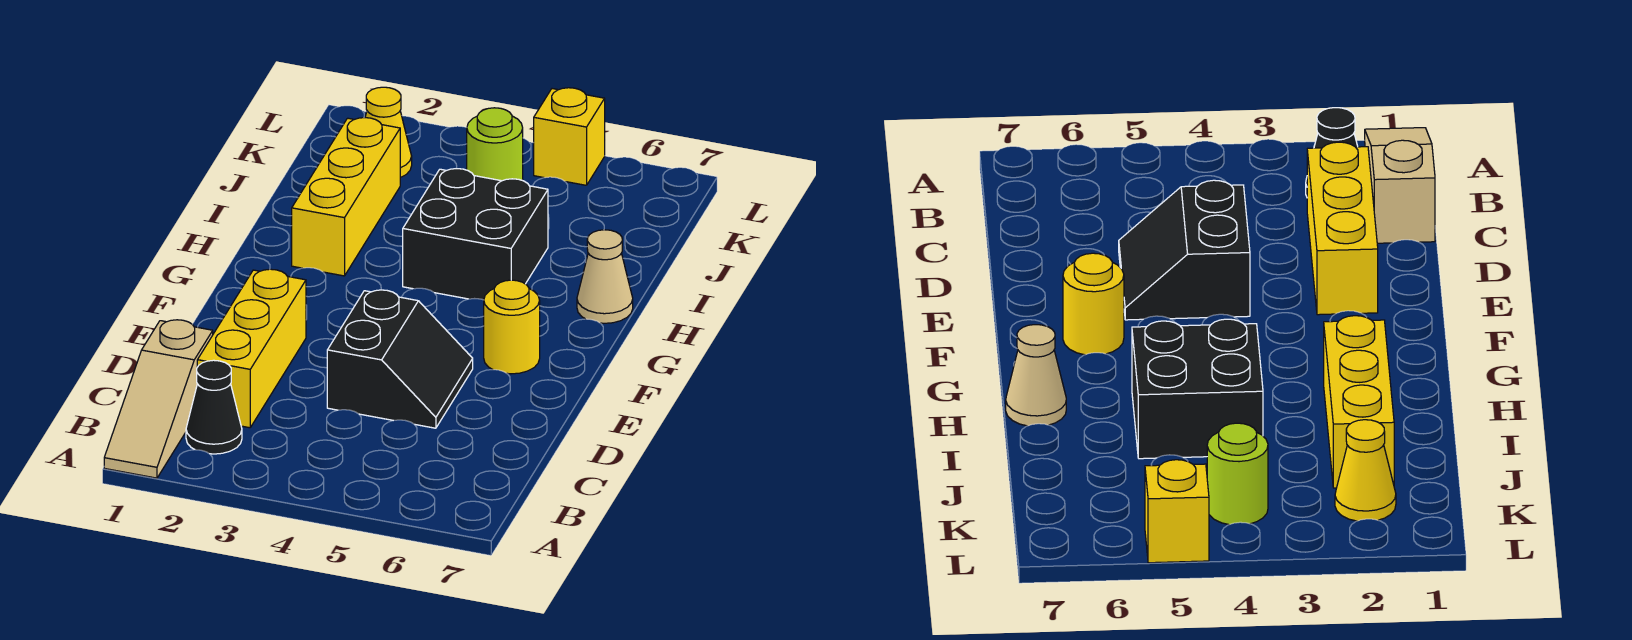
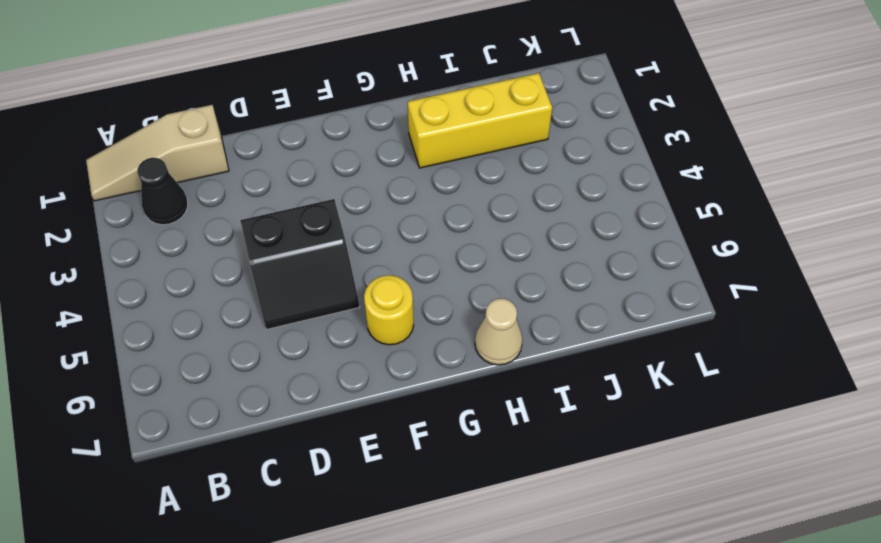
none -> yellow brick C2:E2 level 1
none -> black brick H4:I5 level 1

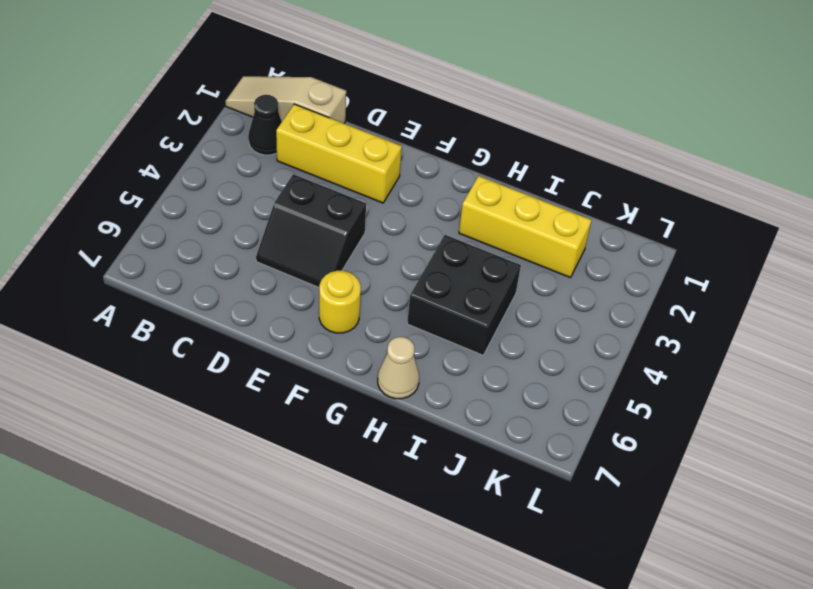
none -> yellow cone K2 level 1
none -> lime round brick K4 level 1

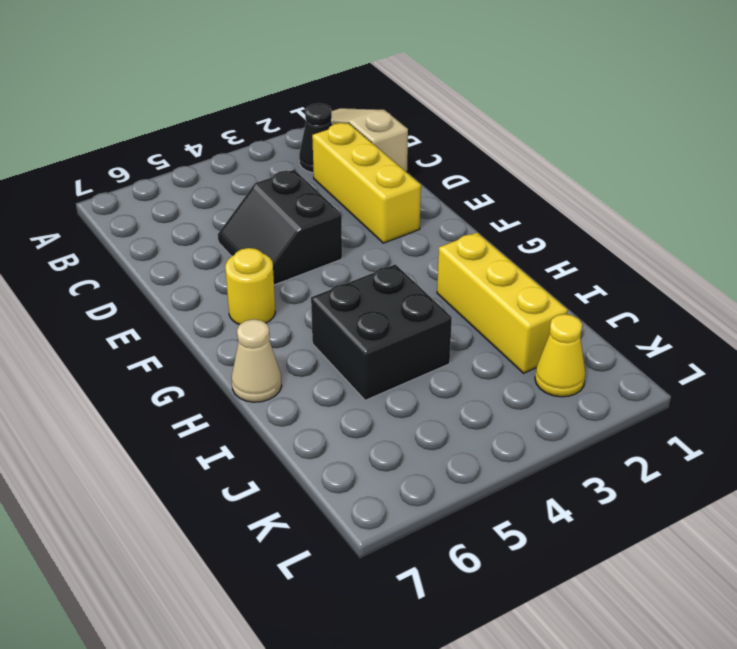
none -> lime round brick K4 level 1
none -> yellow brick L5 level 1

